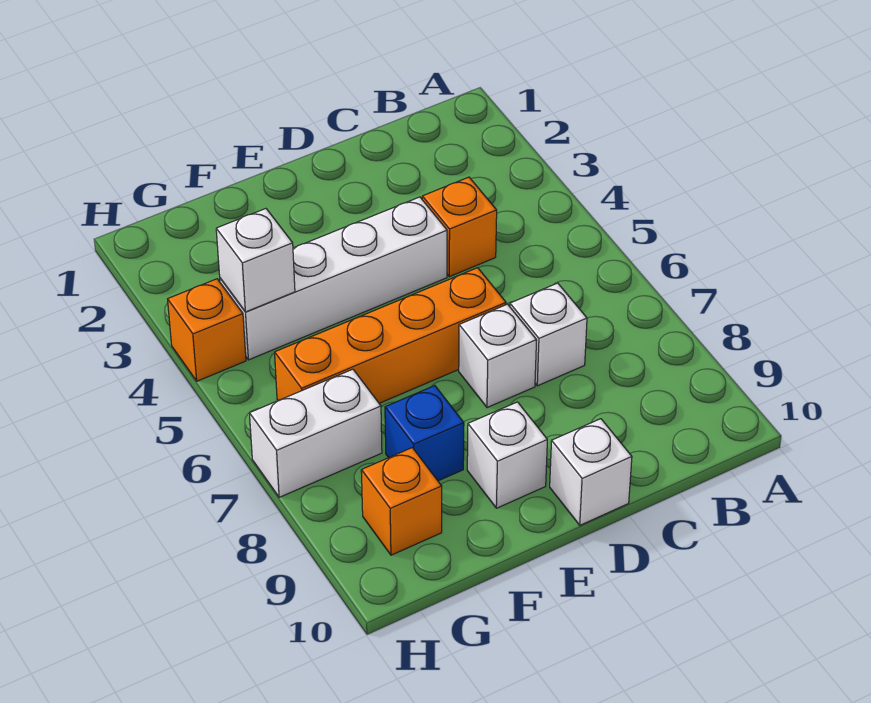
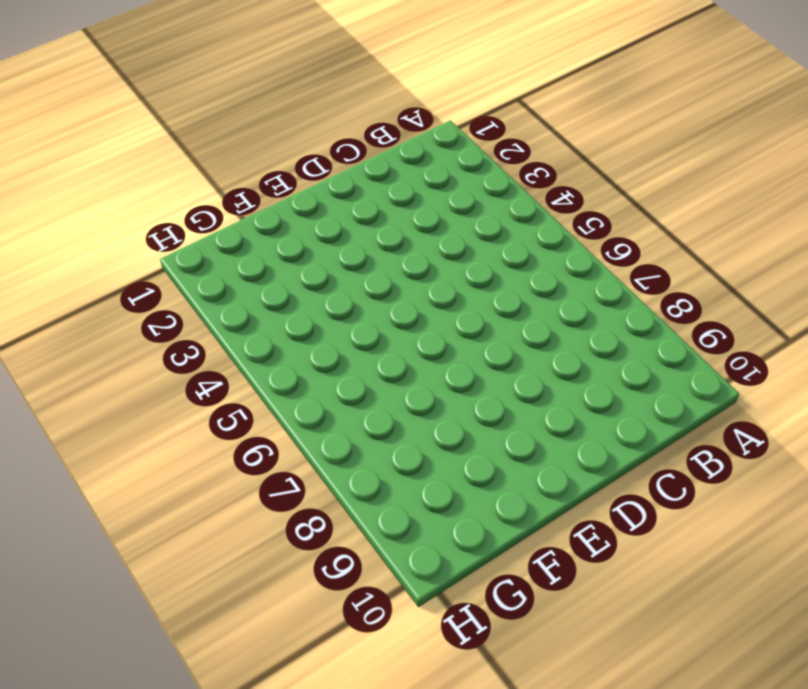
none -> orange brick C4 level 1
none -> white brick C7 level 1
none -> white brick D4:G4 level 1

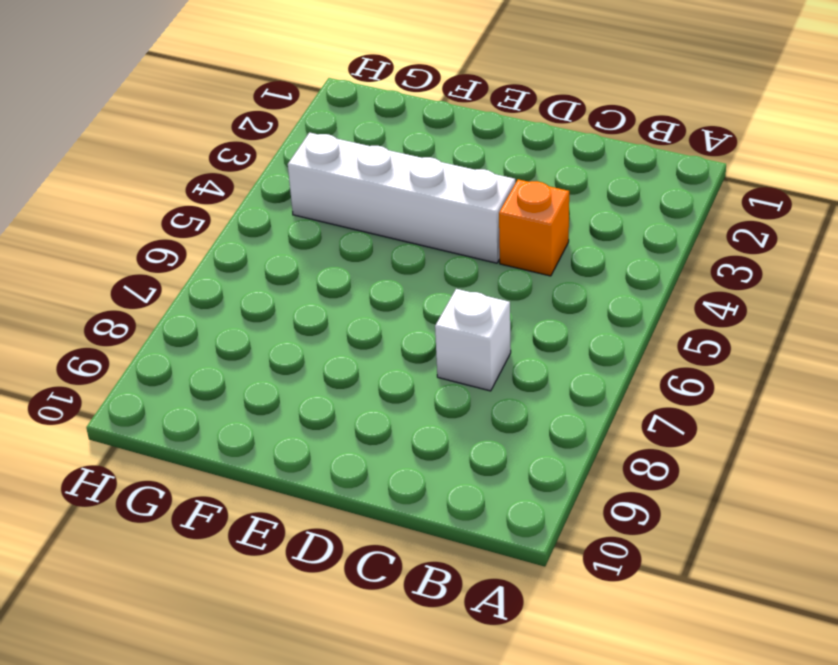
none -> orange brick D6:G6 level 1
none -> white brick D7 level 1
none -> white brick D10 level 1

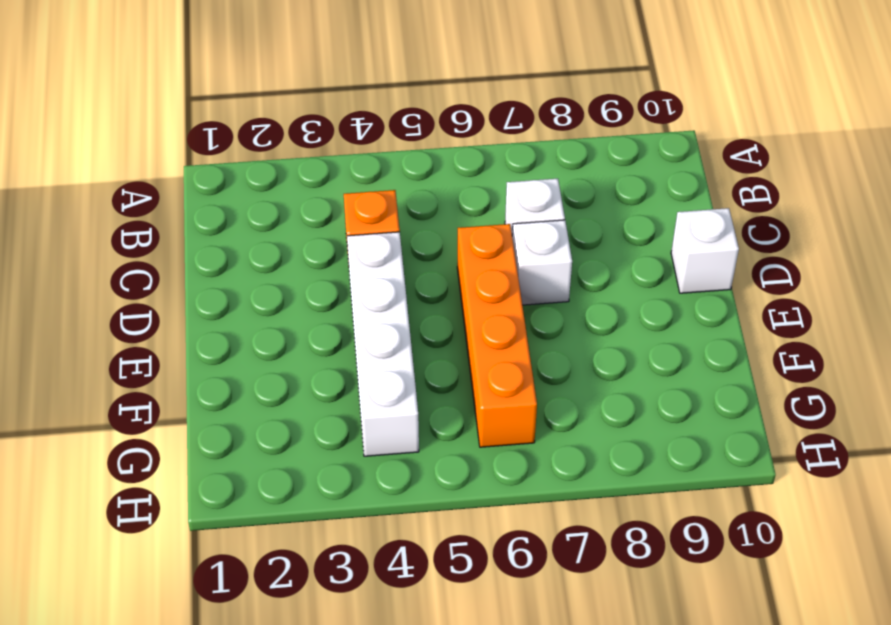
none -> white brick E9 level 1
none -> blue brick F8 level 1
none -> white brick G7:H7 level 1

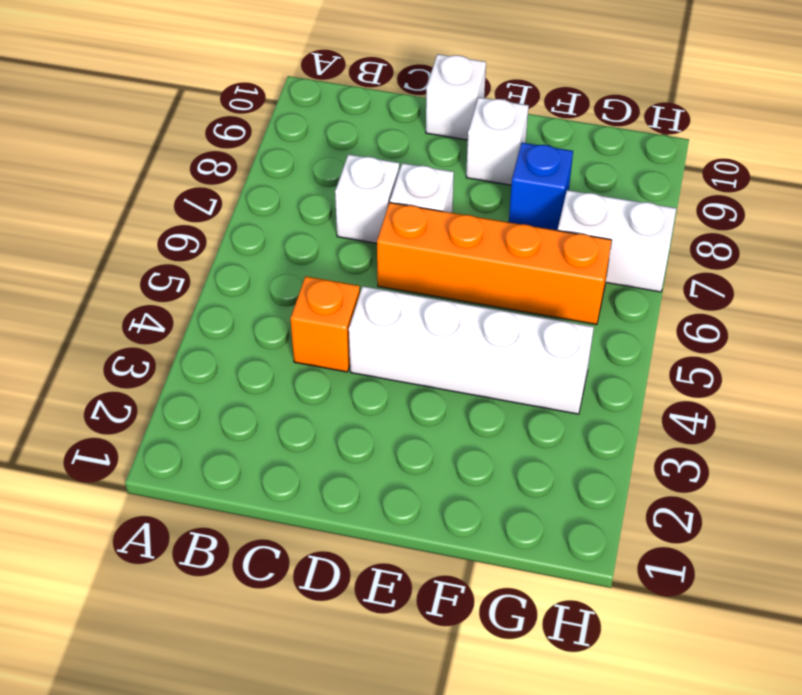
none -> orange brick G9 level 1
none -> orange brick H4 level 1
none -> white brick G4 level 2

